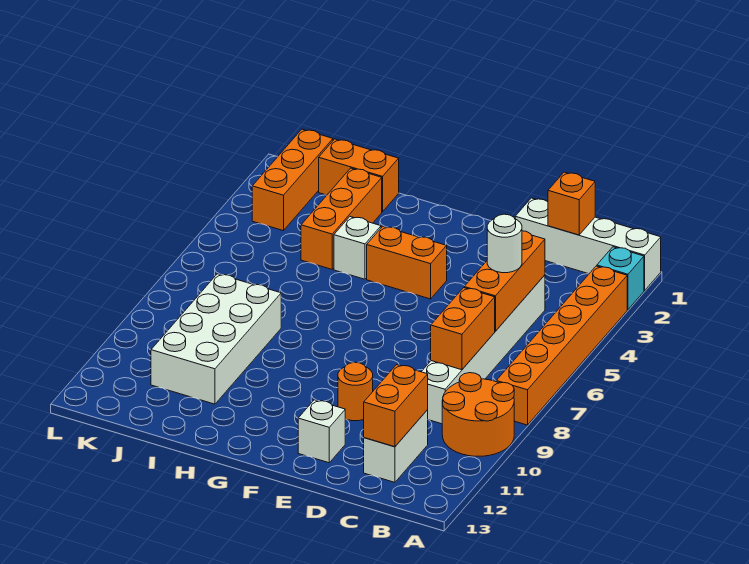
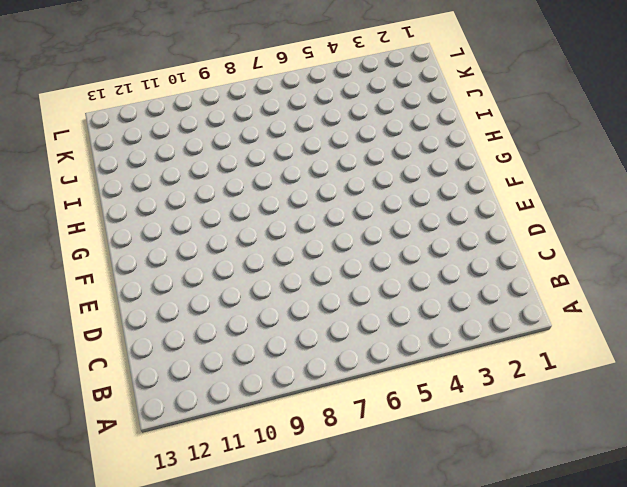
none -> white brick A1:D1 level 1
none -> cyan brick A2 level 1
none -> orange brick A3:A8 level 1

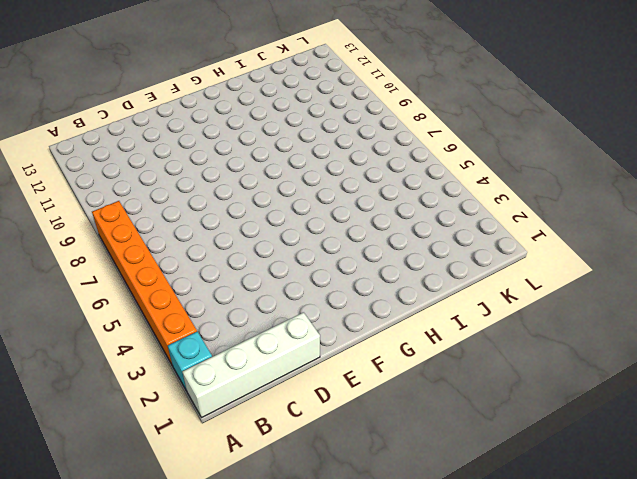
none -> orange round brick A9:B10 level 1
none -> white brick C4:C9 level 1
none -> white brick C11:C12 level 1

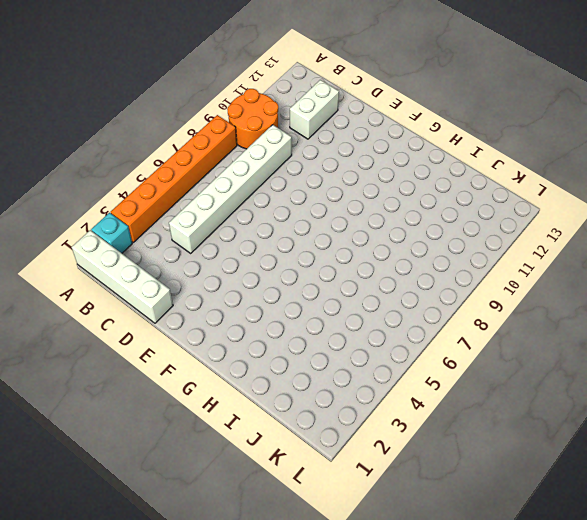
none -> orange round brick E10 level 1
none -> white brick E12 level 1
none -> orange brick F4:G4 level 1

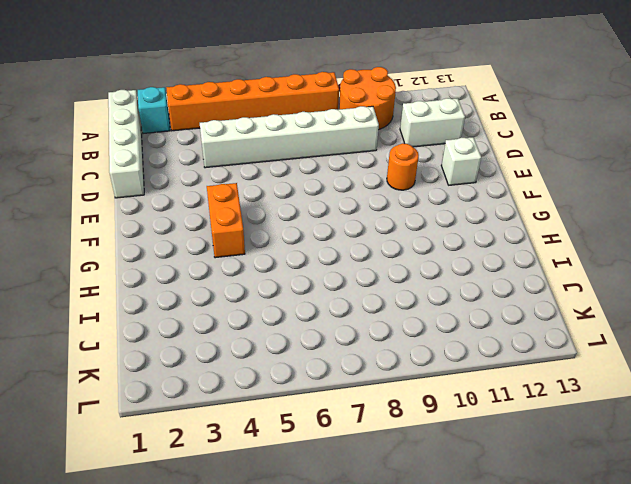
none -> white brick H4 level 1
none -> orange brick I1:J1 level 1
none -> orange brick I2:I4 level 1

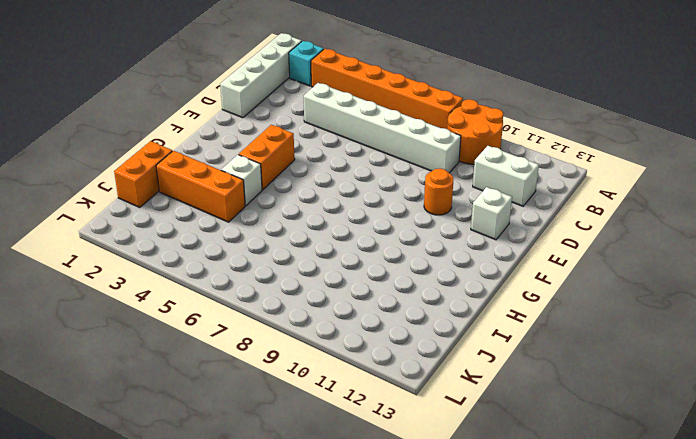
none -> white brick I8:J11 level 1
none -> orange brick K1:K3 level 1
none -> orange brick C1 level 2

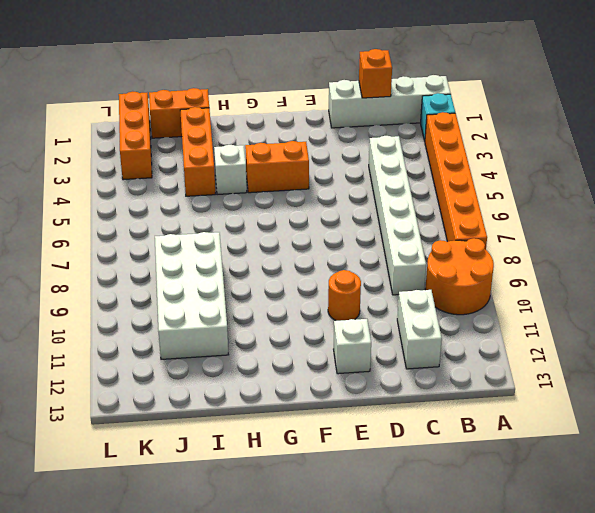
none -> orange brick C4:C6 level 2
none -> orange brick C7:C8 level 2
none -> orange brick C11:C12 level 2

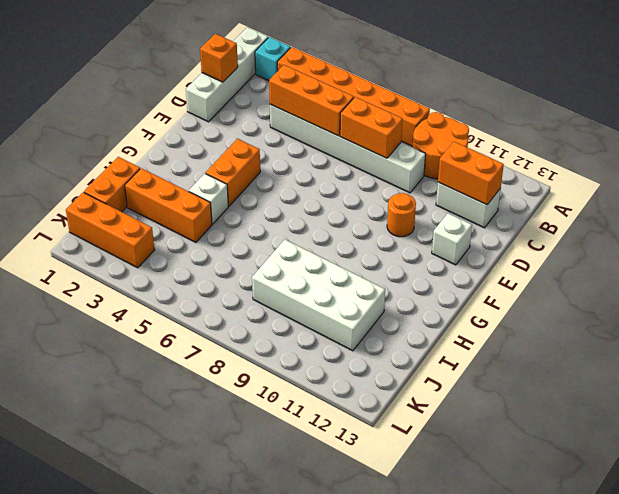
none -> white round brick C5 level 3

